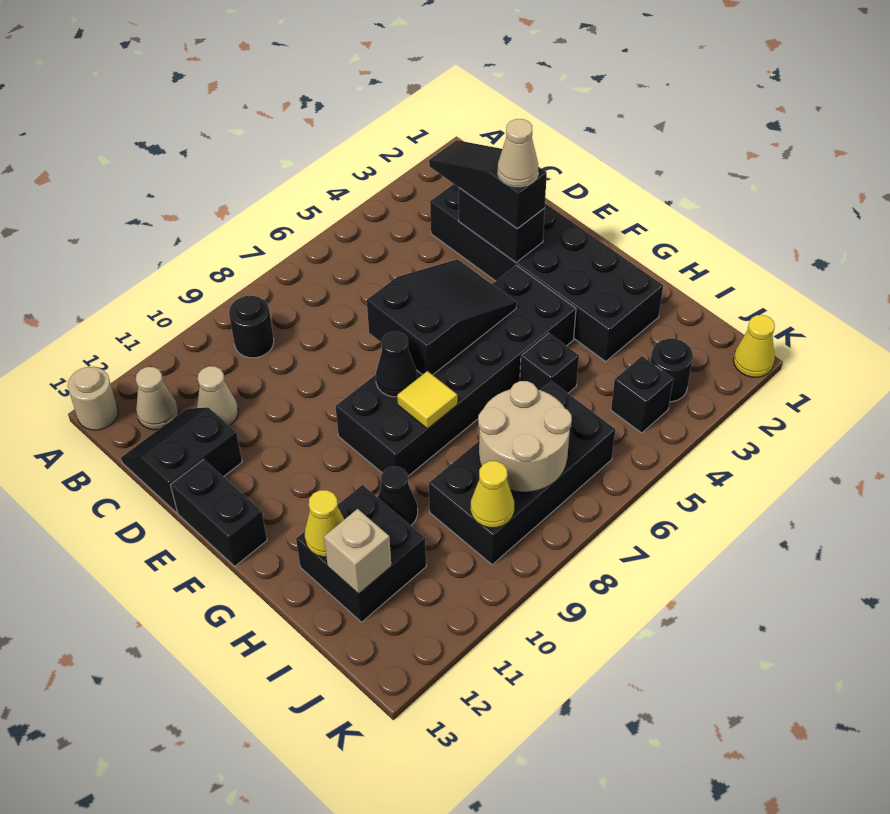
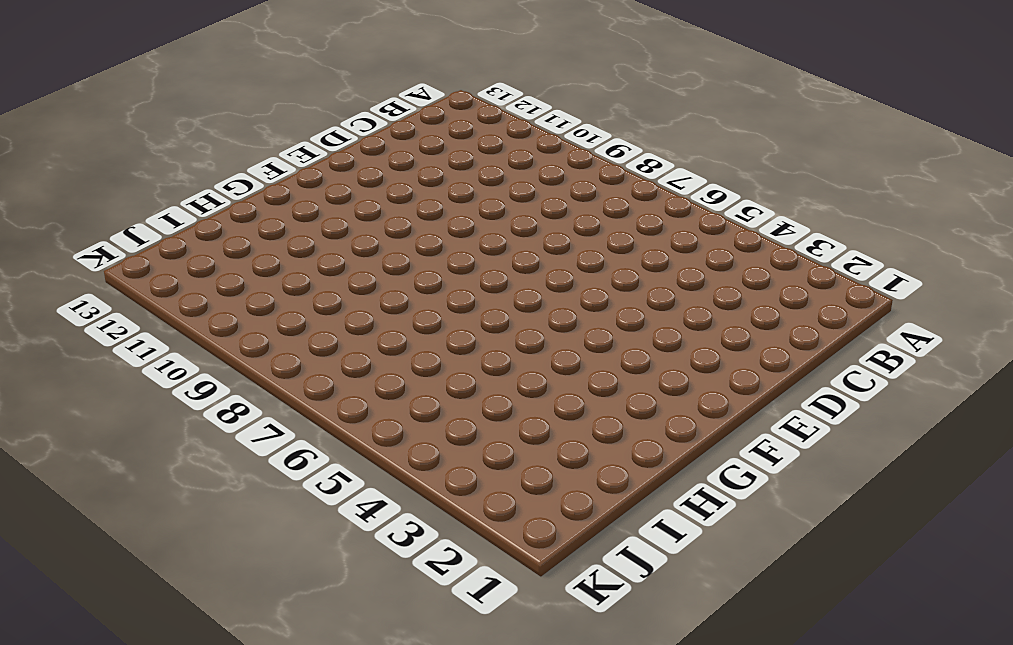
none -> tan round brick A13 level 1
none -> black round brick B9 level 1
none -> tan cone B12 level 1

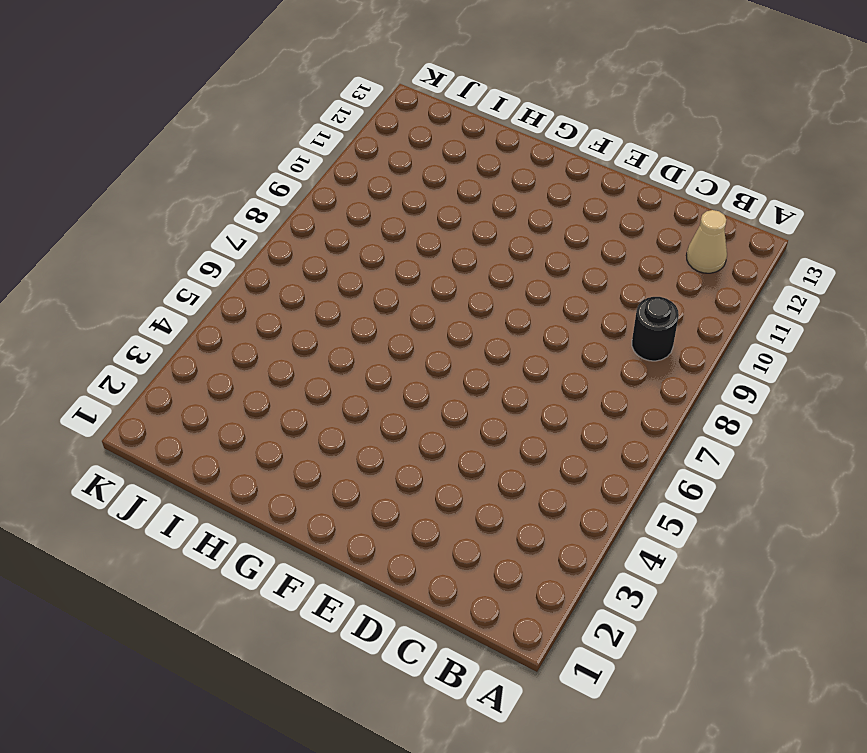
none -> tan round brick A13 level 1
none -> black brick C2:H3 level 1
none -> tan cone C11 level 1

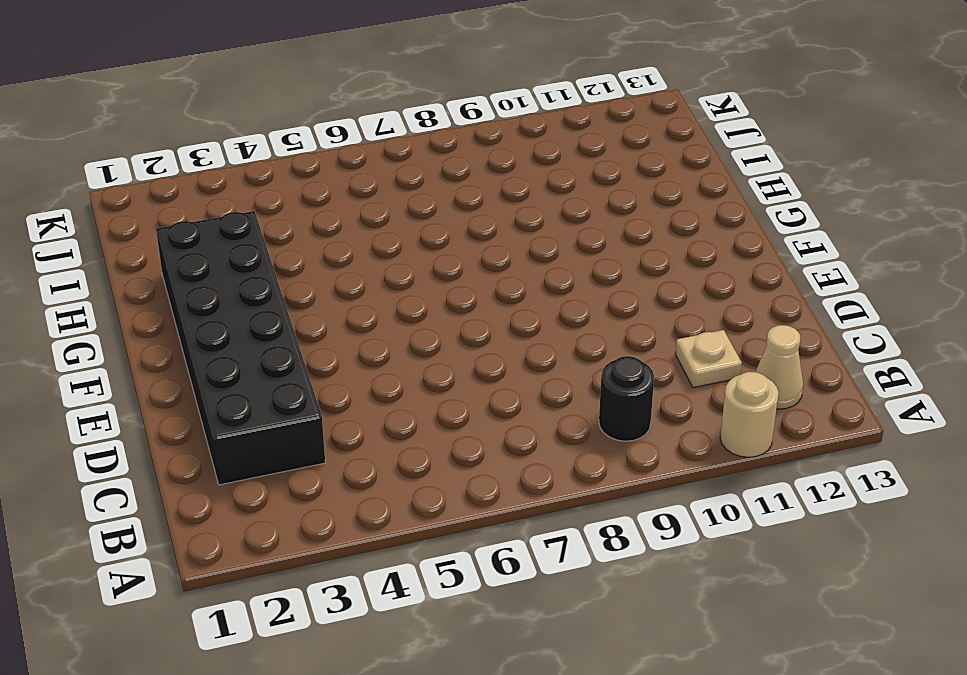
tan round brick A11 level 1 -> tan round brick A13 level 1
tan plate C11 level 1 -> tan cone C11 level 1
none -> black slope C12:D13 level 1 top D
none -> black brick E13:F13 level 1
none -> black brick F4:G9 level 1

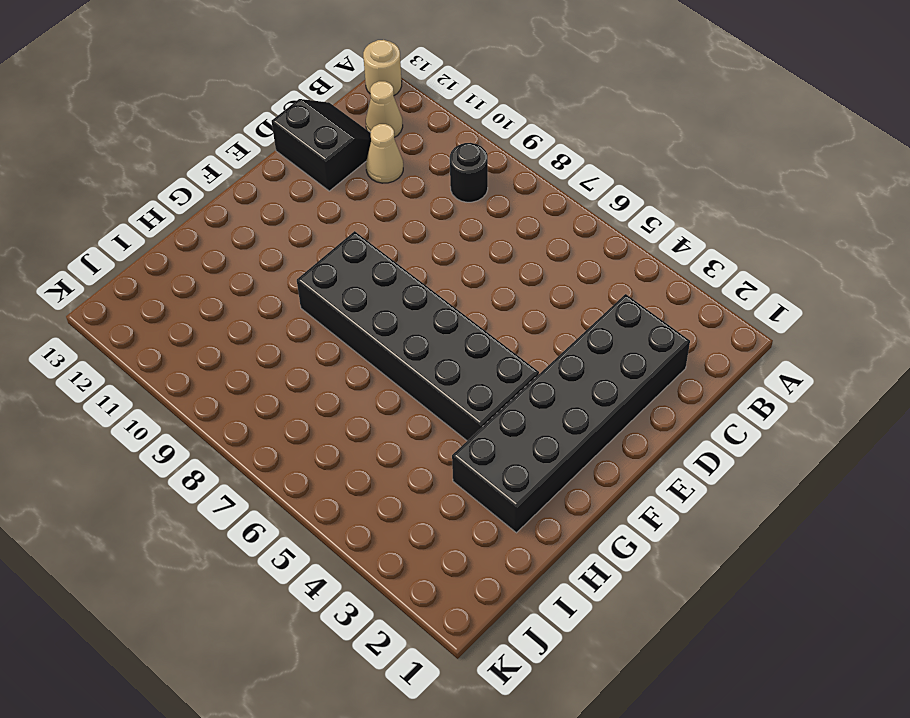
none -> black brick E13:F13 level 1
none -> black brick H5 level 1
none -> black cone H10 level 1

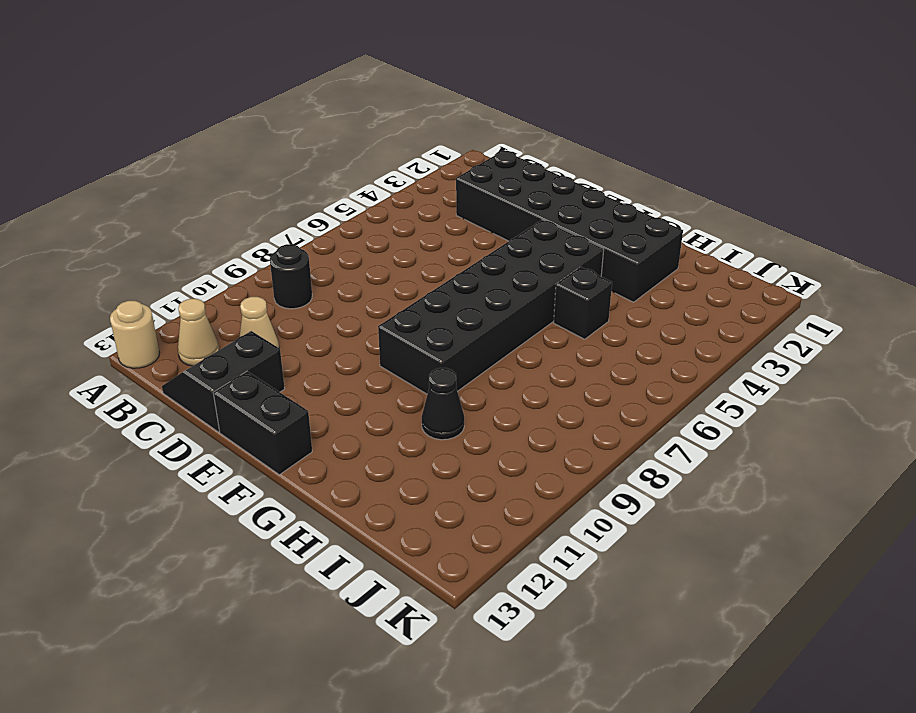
none -> black brick H11:I12 level 1
none -> black brick I6:J9 level 1
none -> black round brick J3 level 1

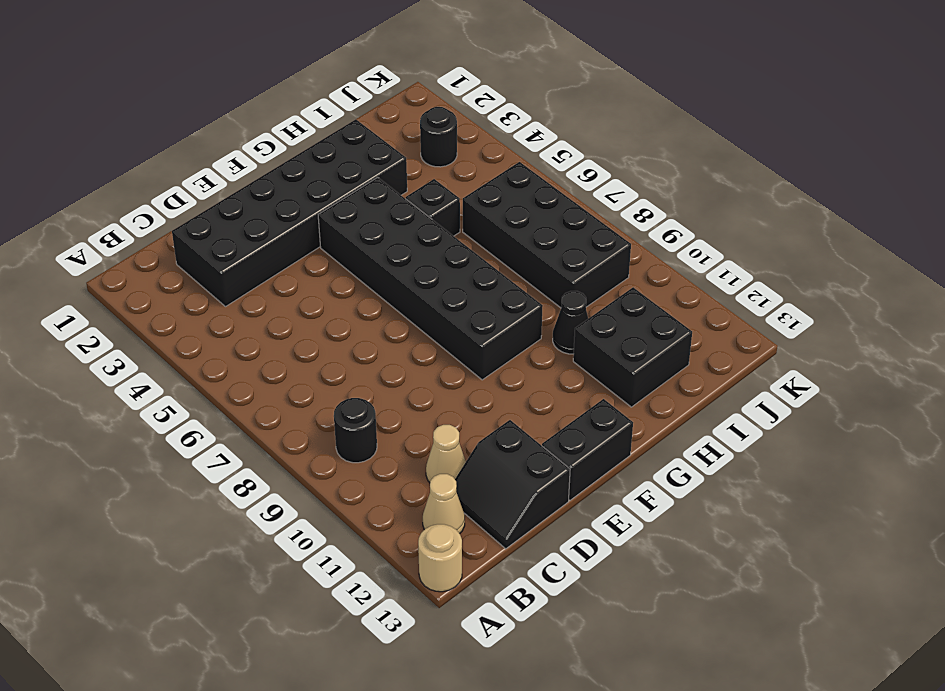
none -> black brick J4 level 1
none -> yellow cone K1 level 1
none -> black brick D3:E3 level 2

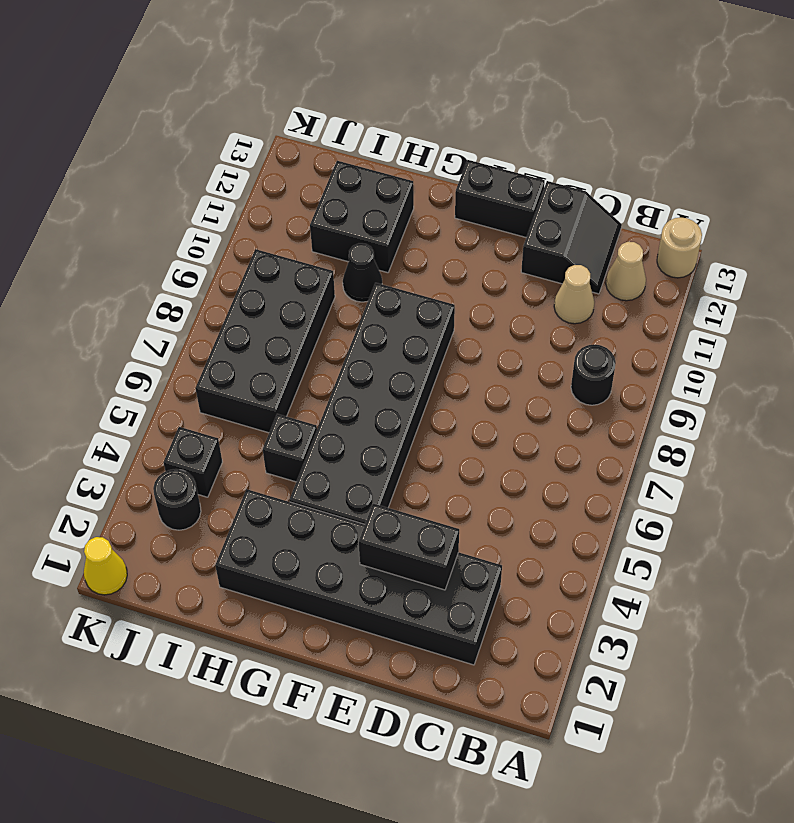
none -> black slope E5:F7 level 2 top 7
none -> black cone F8 level 2
none -> yellow tile G8 level 2

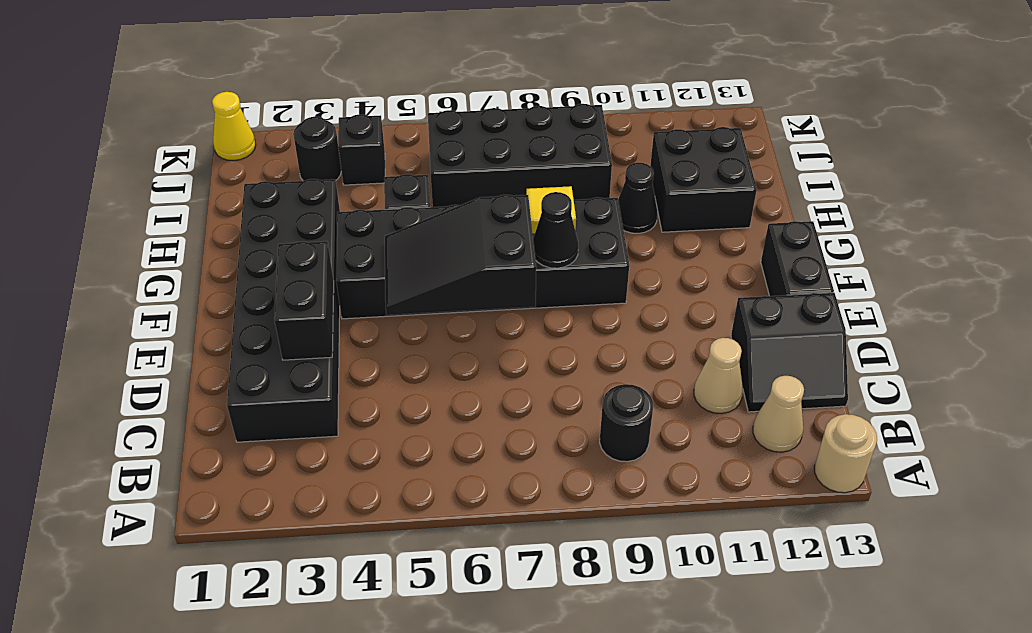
none -> yellow cone H12 level 2
none -> tan round brick I7:J8 level 2
none -> tan brick I12 level 2

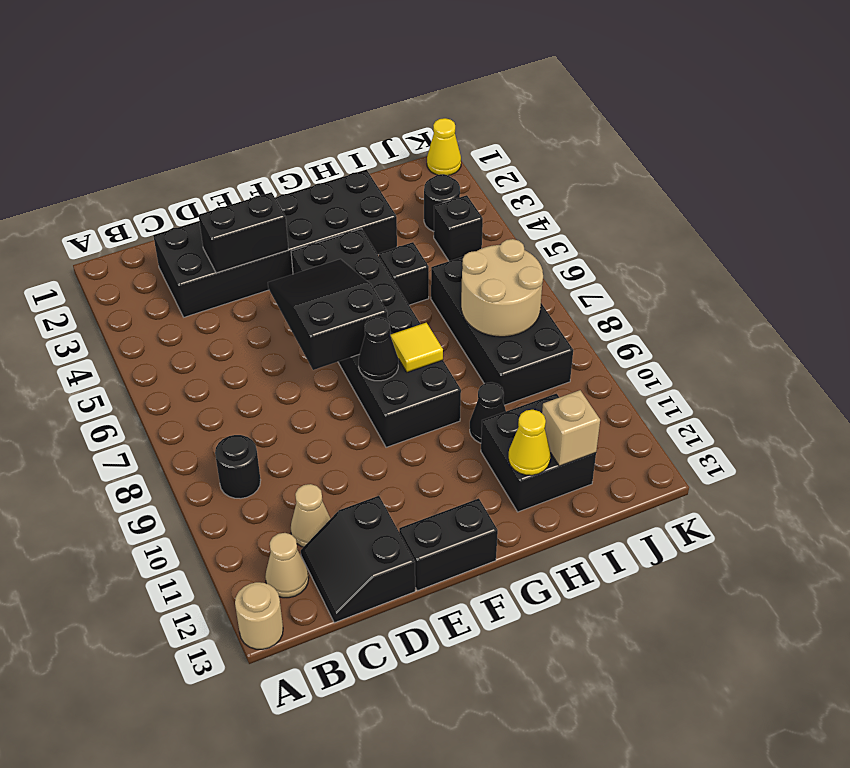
none -> yellow cone J9 level 2
none -> black slope C3:E3 level 3 top E
none -> tan cone E3 level 4

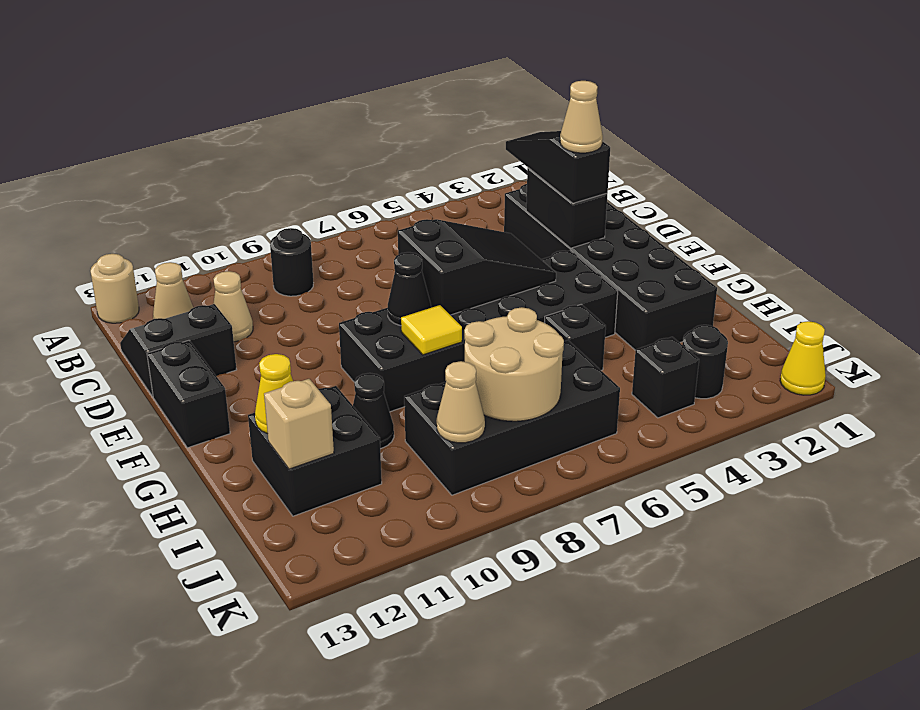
tan cone J9 level 2 -> yellow cone J9 level 2

